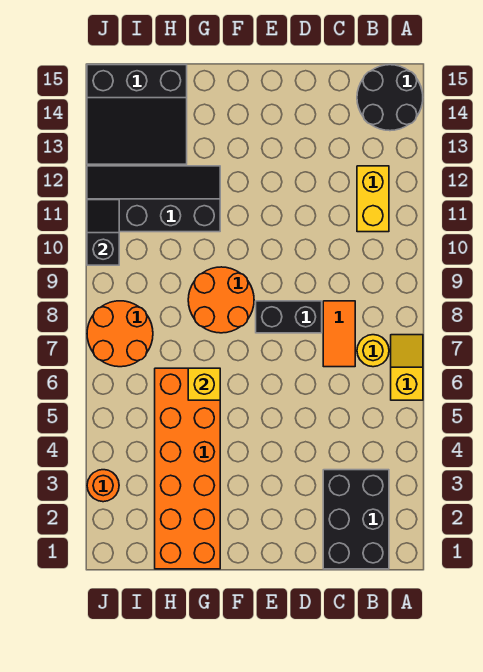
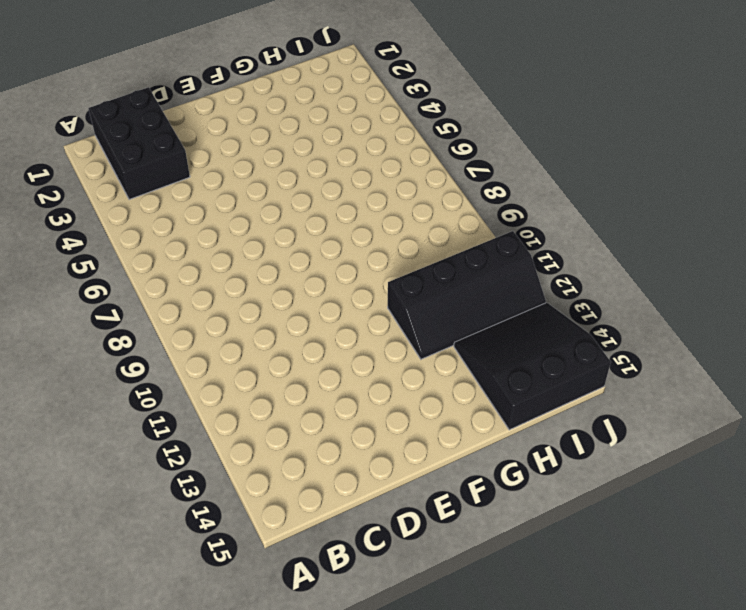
none -> yellow slope A6:A7 level 1 top 6
none -> black round brick A14:B15 level 1
none -> yellow round brick B7 level 1

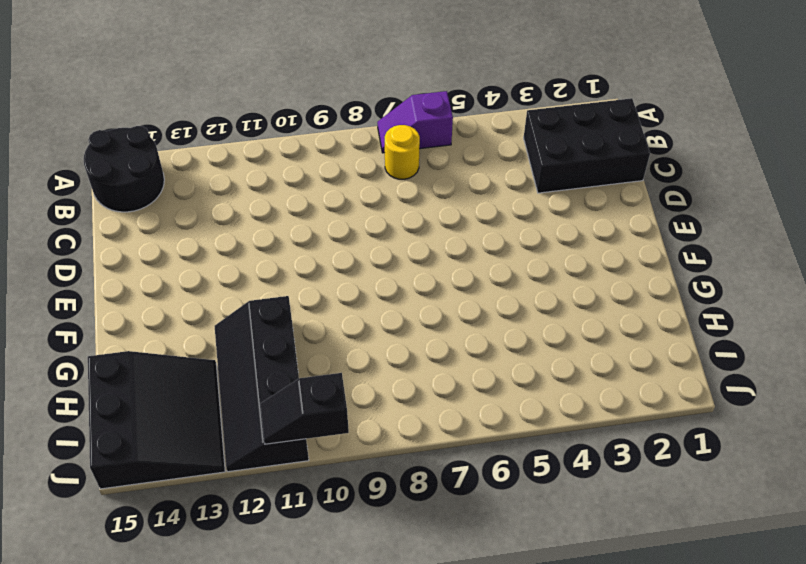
purple slope A6:A7 level 1 top 6 -> yellow slope A6:A7 level 1 top 6
none -> yellow brick B11:B12 level 1
none -> orange tile C7:C8 level 1
none -> black brick D8:E8 level 1

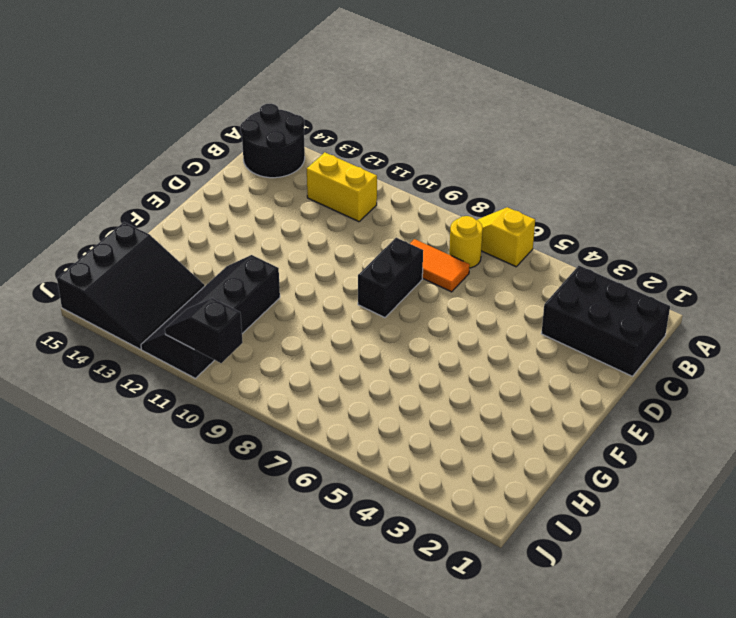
none -> orange round brick F8:G9 level 1
none -> orange brick G1:H6 level 1
none -> orange round brick I7:J8 level 1

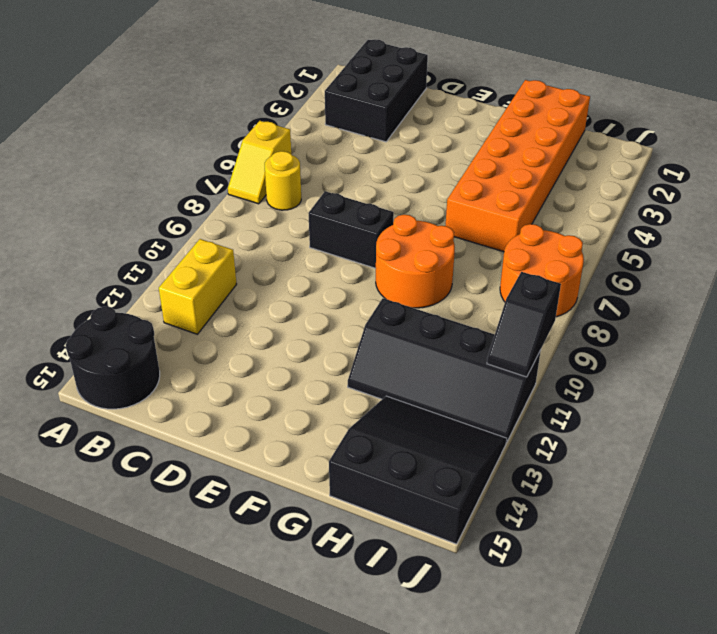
none -> orange tile C7:C8 level 1
none -> orange round brick J3 level 1
none -> yellow brick G6 level 2

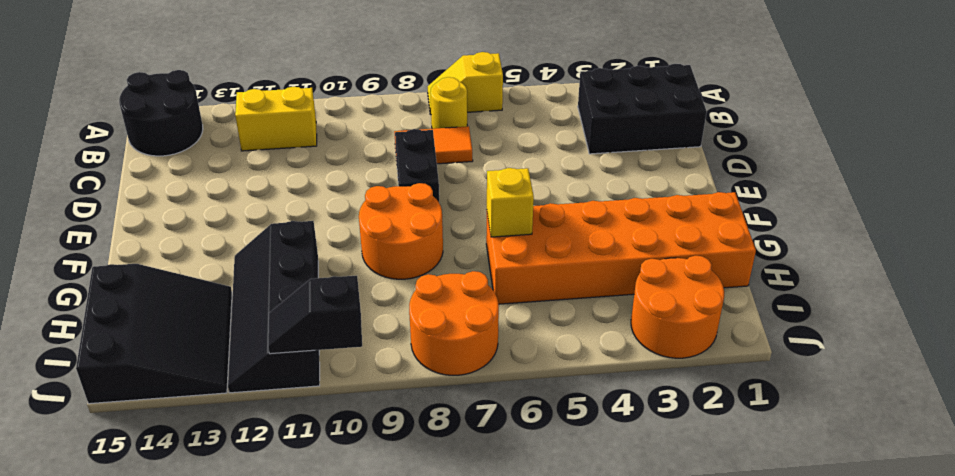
orange round brick I2:J3 level 1 -> orange round brick J3 level 1

